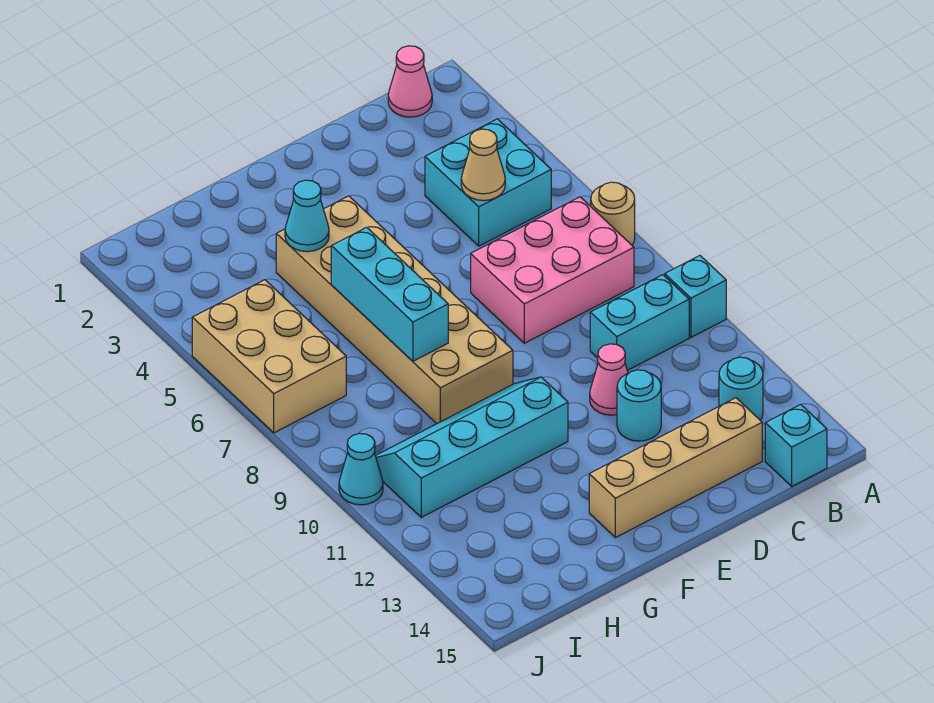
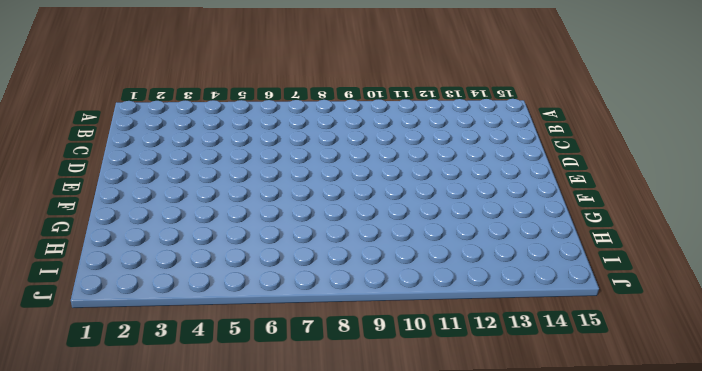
none -> tan round brick A7 level 1
none -> cyan brick A10 level 1
none -> pink cone B1 level 1

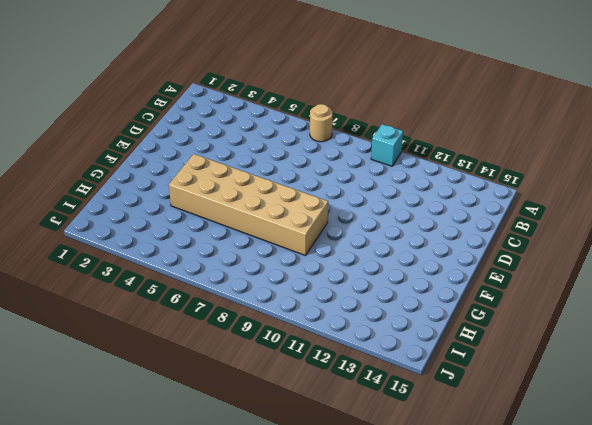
none -> pink cone B1 level 1
none -> cyan brick B4:C5 level 1
none -> pink brick B7:D8 level 1

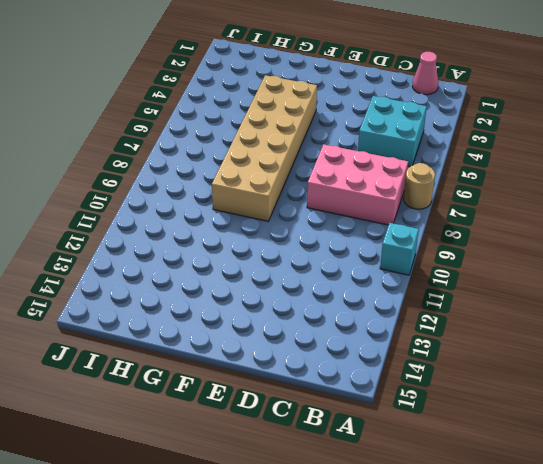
none -> cyan brick B10:C10 level 1
none -> cyan round brick B13 level 1
none -> cyan brick B15 level 1

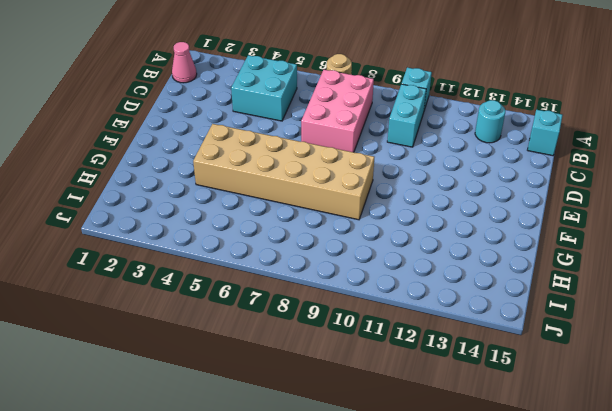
none -> tan brick C14:F14 level 1
none -> pink cone D11 level 1
none -> cyan round brick D12 level 1

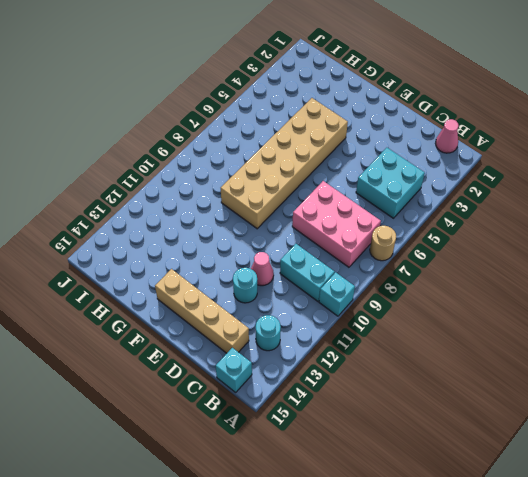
none -> cyan slope F10:I11 level 1 top 11
none -> tan brick I5:J7 level 1
none -> cyan cone J10 level 1

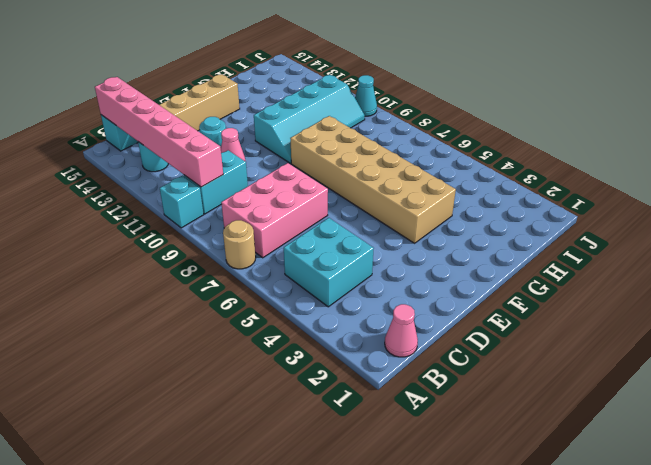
pink brick B10:B15 level 2 -> none
none -> tan brick I5:J7 level 1
none -> tan cone C5 level 2
none -> cyan cone G4 level 2

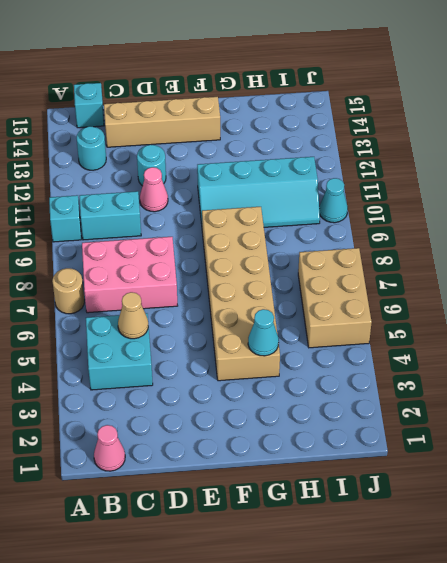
none -> cyan brick G6:G8 level 2

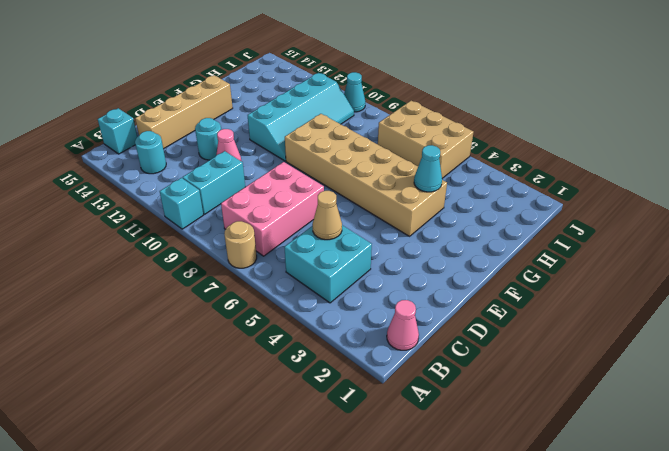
none -> cyan brick G6:G8 level 2

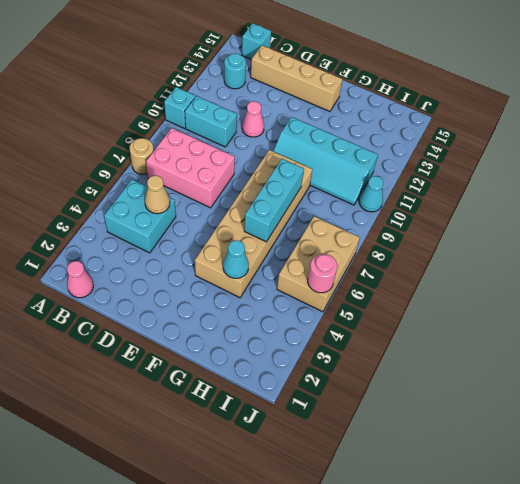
pink round brick J5 level 2 -> none
none -> cyan round brick D12 level 1

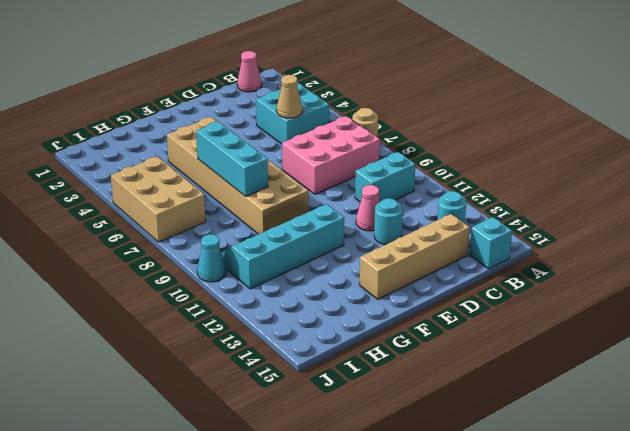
none -> cyan brick A10 level 1
none -> cyan cone G4 level 2

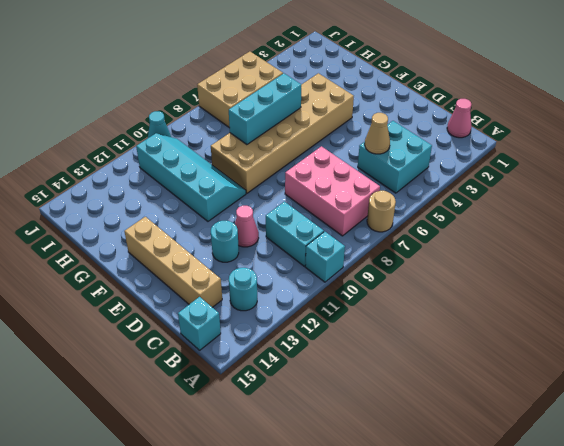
none -> cyan cone G4 level 2

